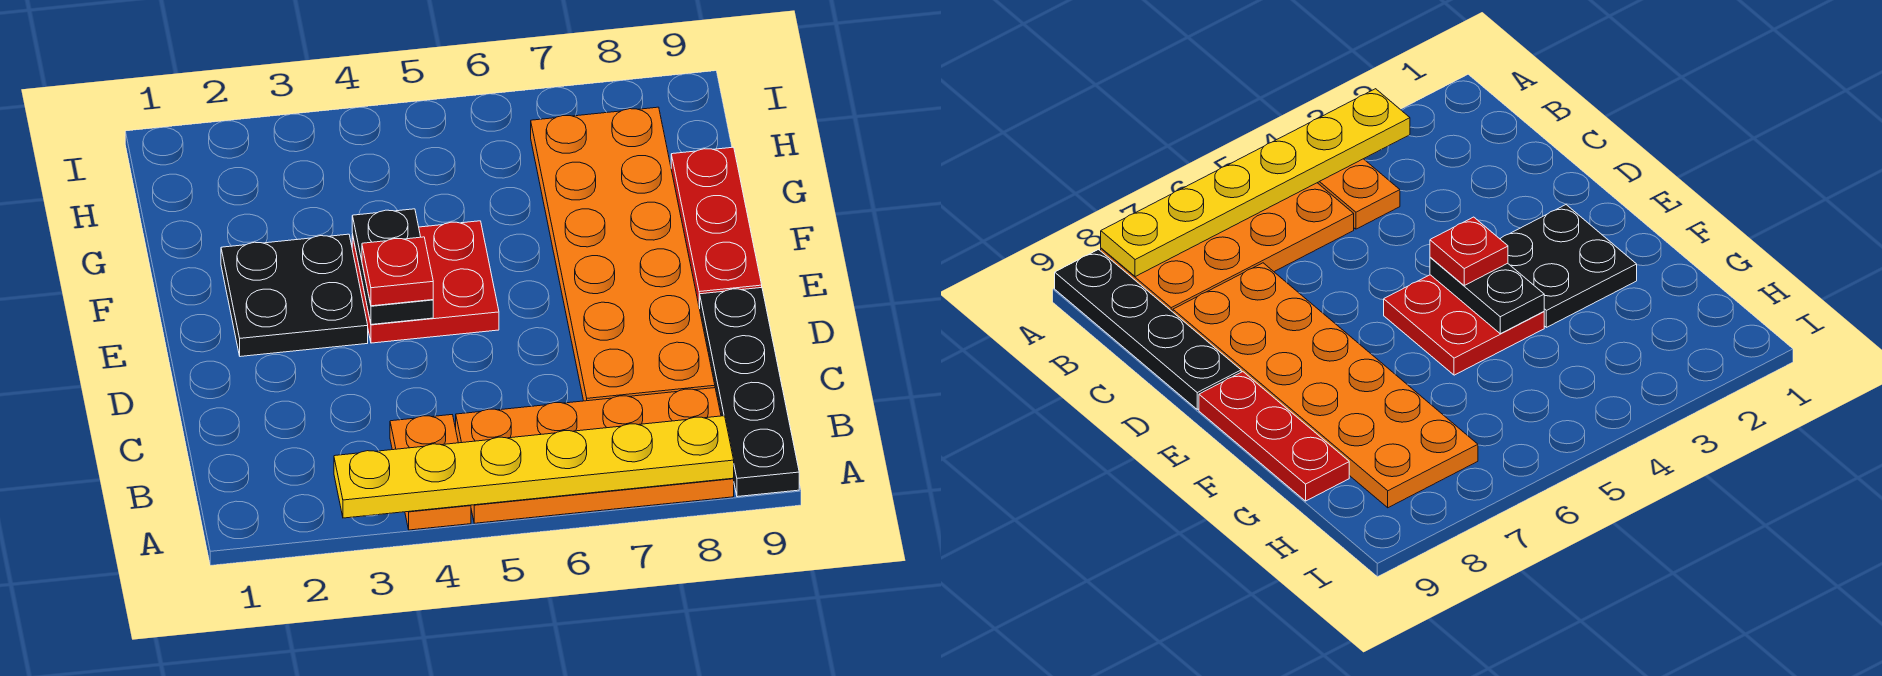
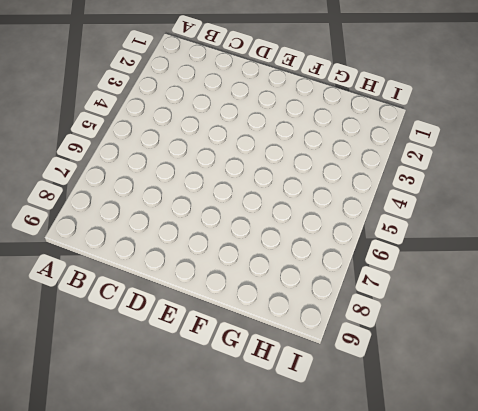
none -> orange plate A4:B4 level 1
none -> orange plate A5:B8 level 1

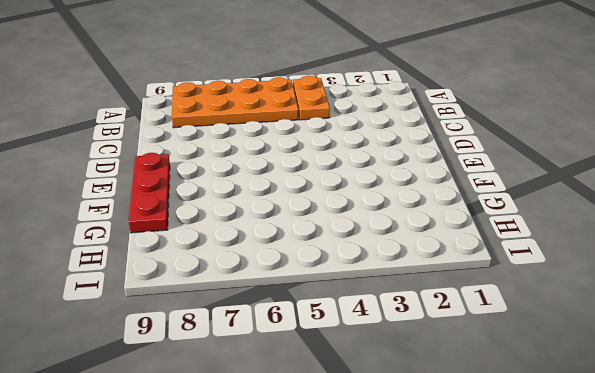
none -> black plate A9:D9 level 1
none -> orange plate C7:H8 level 1

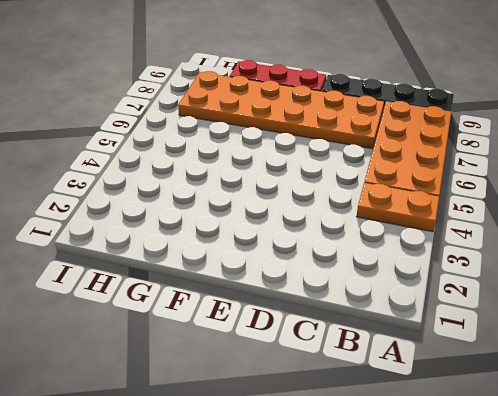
none -> black plate E2:F3 level 1
none -> red plate E4:F5 level 1

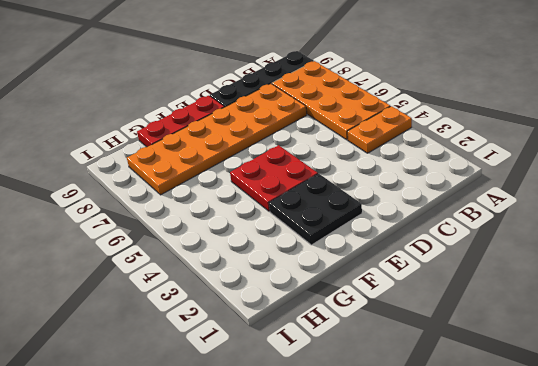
none -> yellow plate A3:A8 level 2
none -> black plate E4:F4 level 2

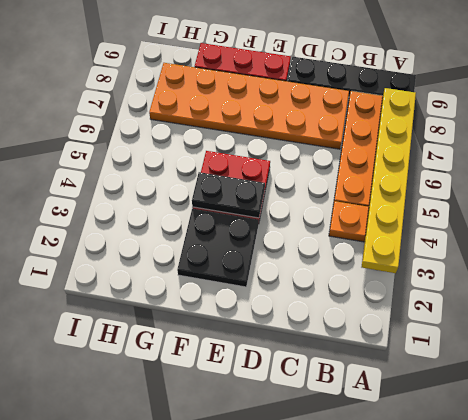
none -> red plate E4 level 3

